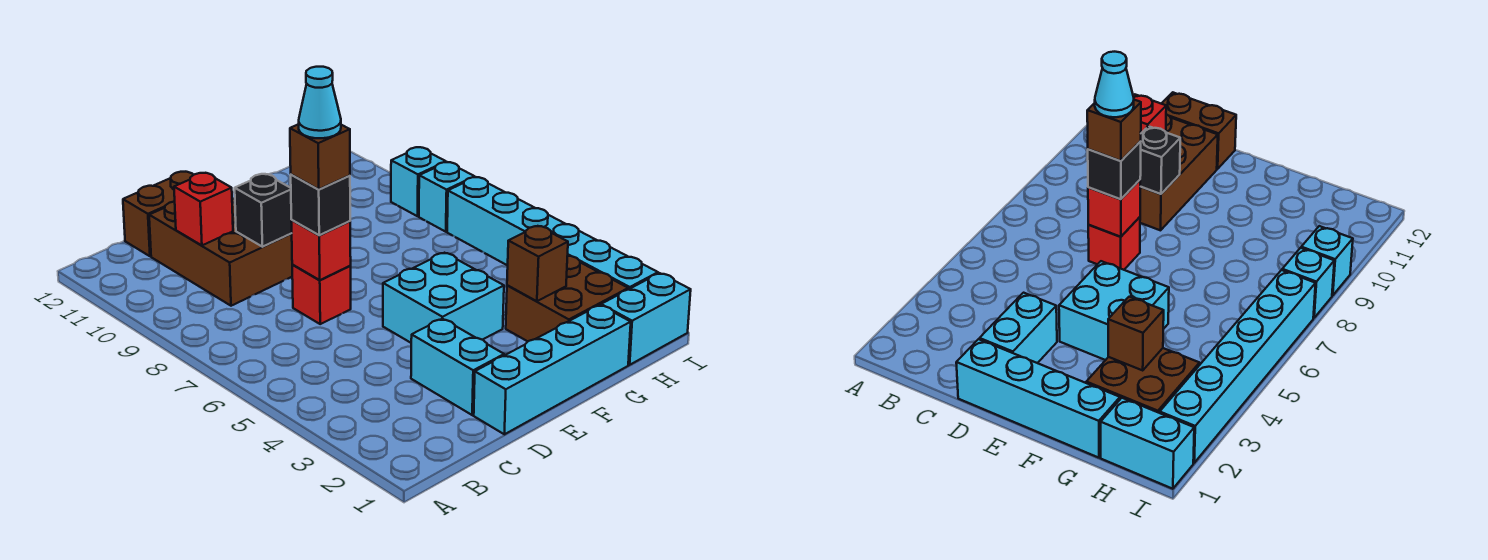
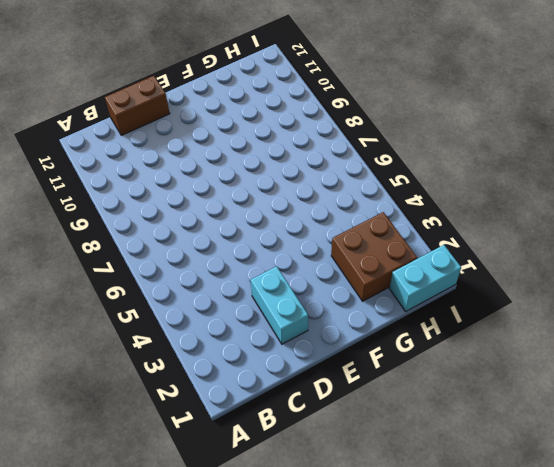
none -> brown brick C9:D11 level 1
none -> cyan brick D1:G1 level 1
none -> red brick D7 level 1

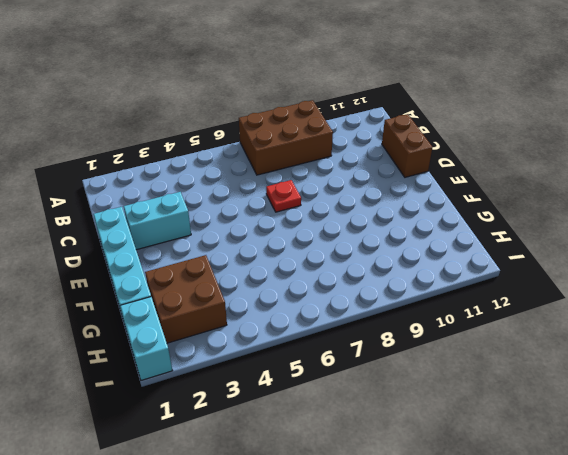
brown brick A7:B9 level 1 -> brown brick C9:D11 level 1
red plate D7 level 1 -> red brick D7 level 1
none -> cyan brick E4:F5 level 1
none -> cyan brick I2:I7 level 1
none -> cyan brick I8 level 1

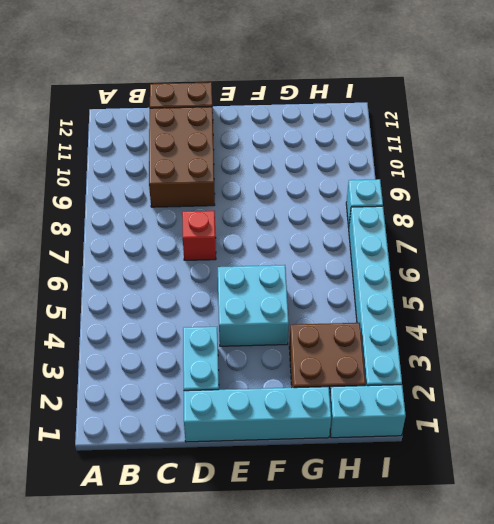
none -> cyan brick I9 level 1
none -> red brick C10 level 2
none -> red brick D7 level 2

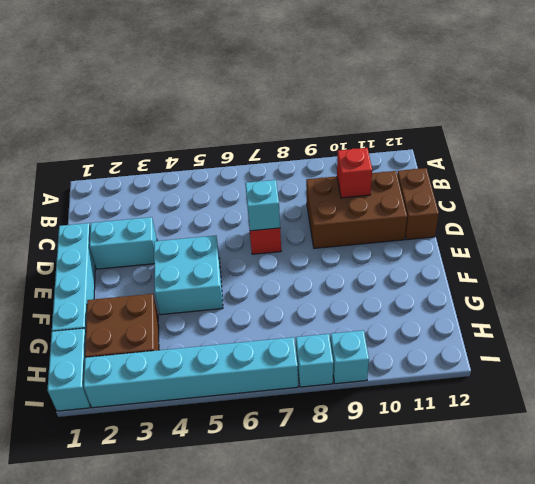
cyan brick D7 level 2 -> red brick D7 level 2
none -> black brick D9 level 2
none -> brown brick G3 level 2
none -> black brick D7 level 3

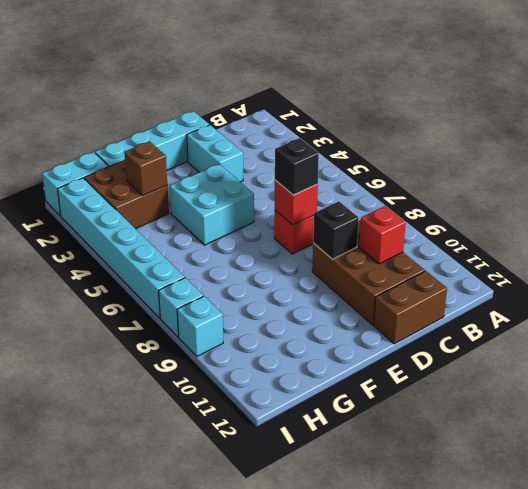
none -> brown brick D7 level 4
none -> cyan cone D7 level 5

